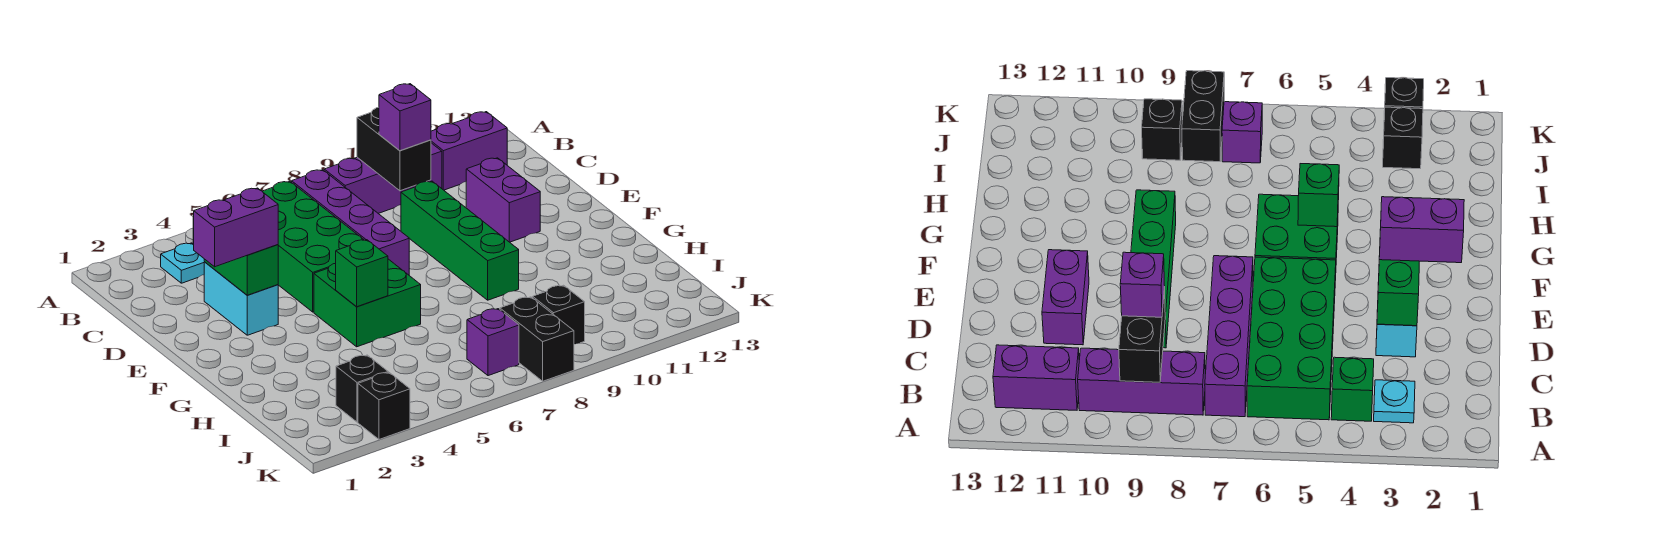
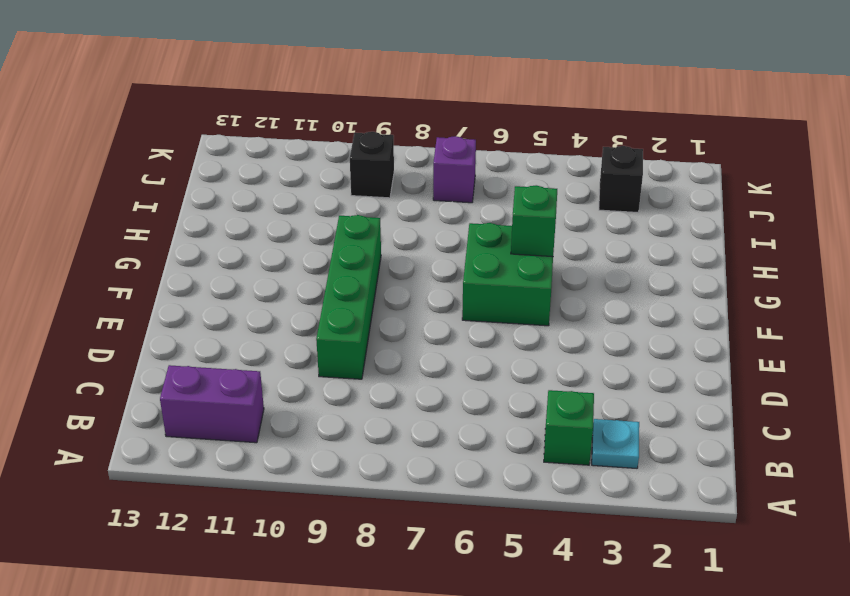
none -> green brick B5:E6 level 1
none -> purple brick B7:E7 level 1
none -> purple brick B8:B10 level 1

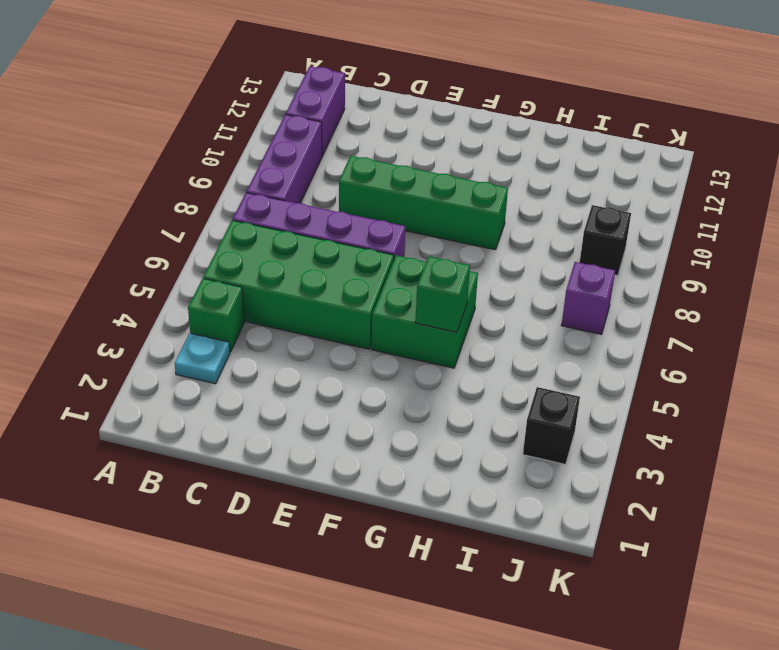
none -> cyan brick D3:E3 level 1
none -> purple brick D11:E11 level 1
none -> black brick J8:K8 level 1

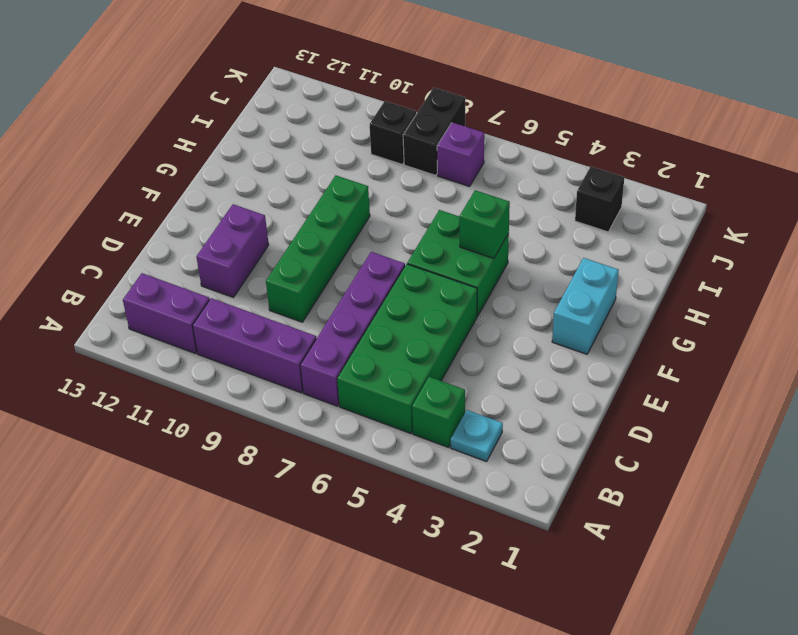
cyan brick F2:G2 level 1 -> cyan brick D3:E3 level 1
none -> black brick K3 level 1
none -> black brick B9:C9 level 2
none -> green brick D3:E3 level 2

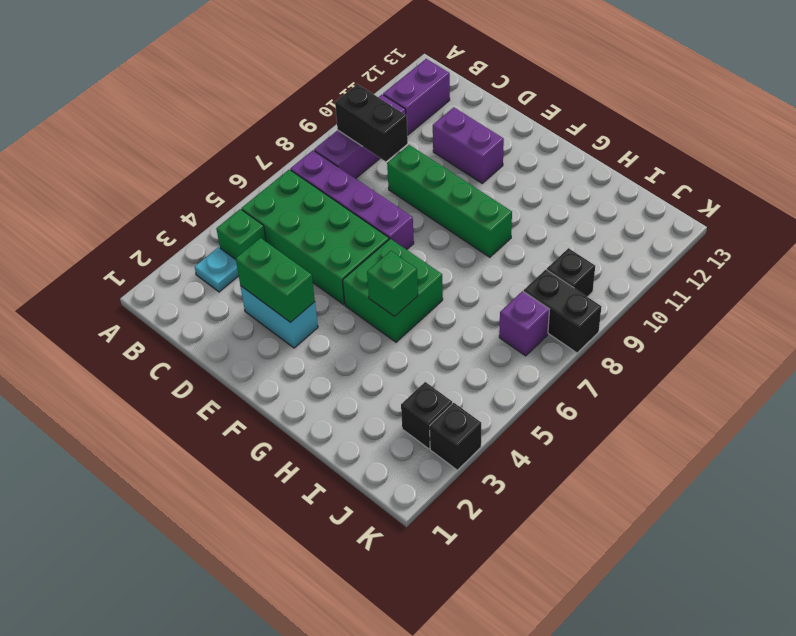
none -> purple brick C9 level 3
none -> purple brick E2:E3 level 3

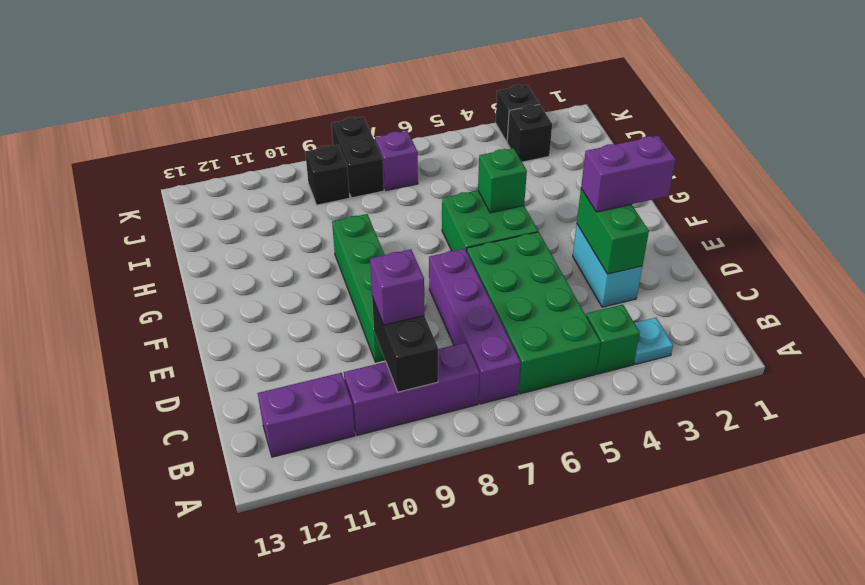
none -> purple brick D11:E11 level 1

